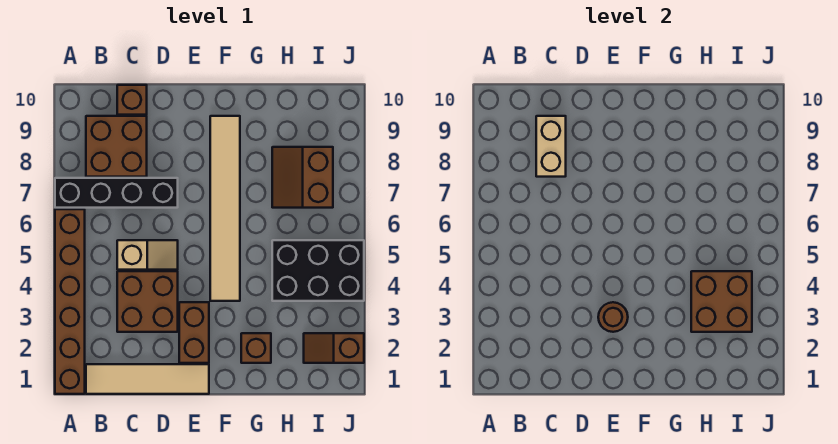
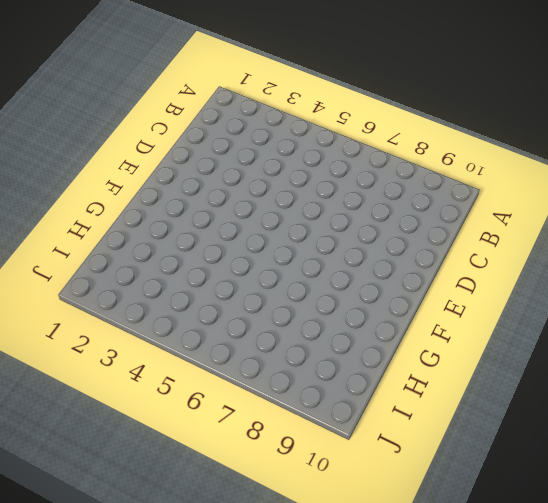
none -> brown brick A1:A6 level 1
none -> black brick A7:D7 level 1
none -> tan tile B1:E1 level 1

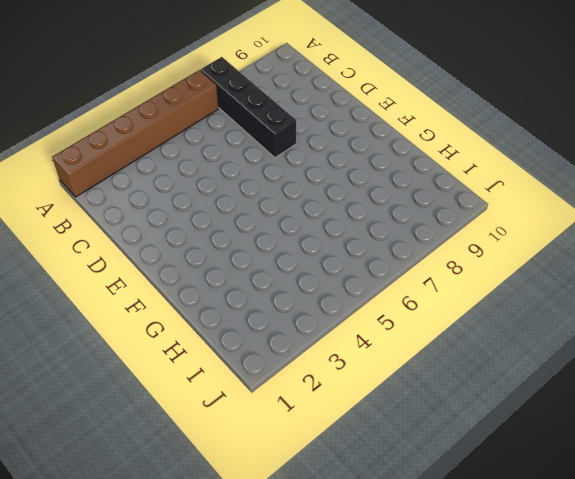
none -> tan tile B1:E1 level 1
none -> brown brick B8:C9 level 1
none -> brown brick C3:D4 level 1

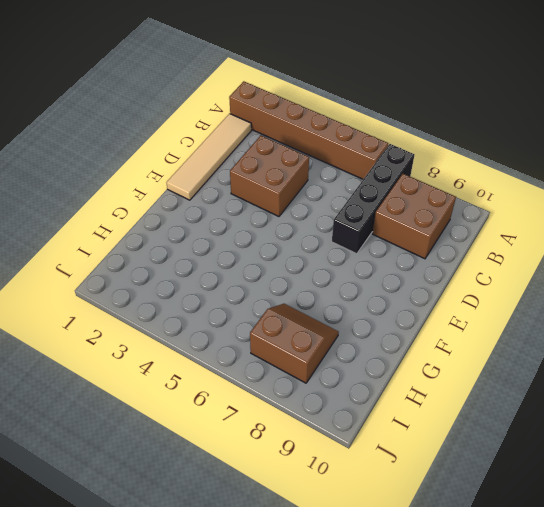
none -> tan slope C5:D5 level 1 top C
none -> brown brick C10 level 1
none -> brown brick E2:E3 level 1

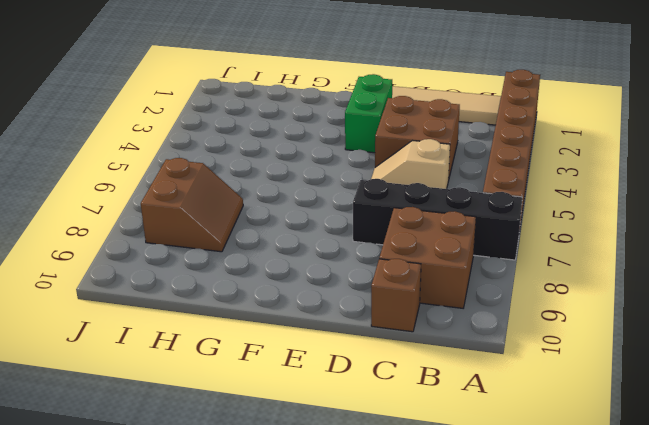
green brick E2:E3 level 1 -> brown brick E2:E3 level 1
none -> tan tile F4:F9 level 1
none -> brown brick G2 level 1
none -> black brick H4:J5 level 1

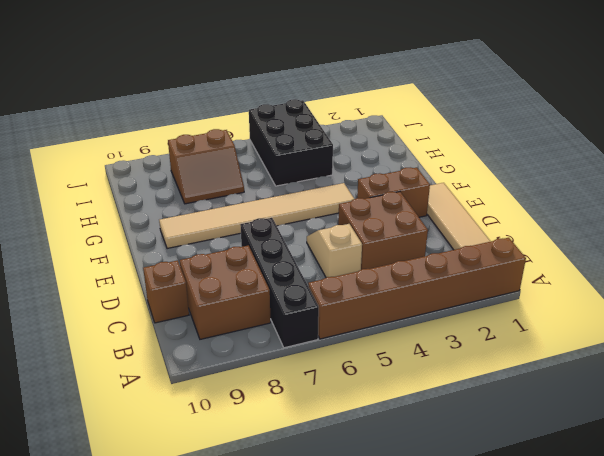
none -> brown brick G2 level 1
none -> brown slope I2:J2 level 1 top J
none -> tan brick C8:C9 level 2

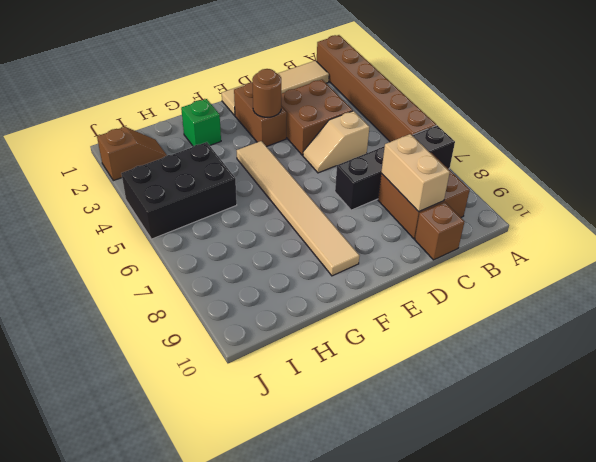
green brick G2 level 1 -> brown brick G2 level 1
none -> brown slope H7:I8 level 1 top I
none -> brown brick H3:I4 level 2

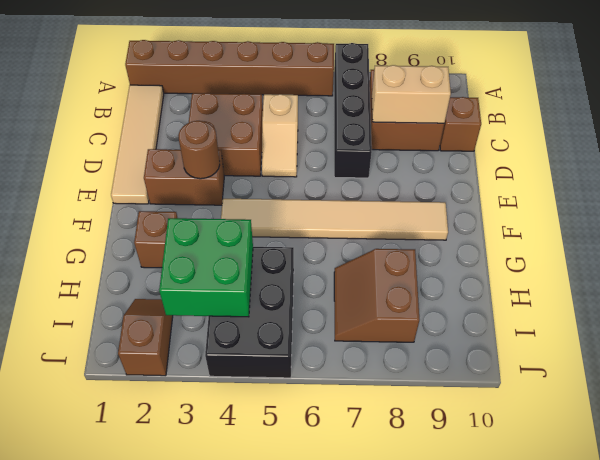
green brick H3:I4 level 2 -> brown brick H3:I4 level 2
brown slope H7:I8 level 1 top 8 -> brown slope H7:I8 level 1 top I

